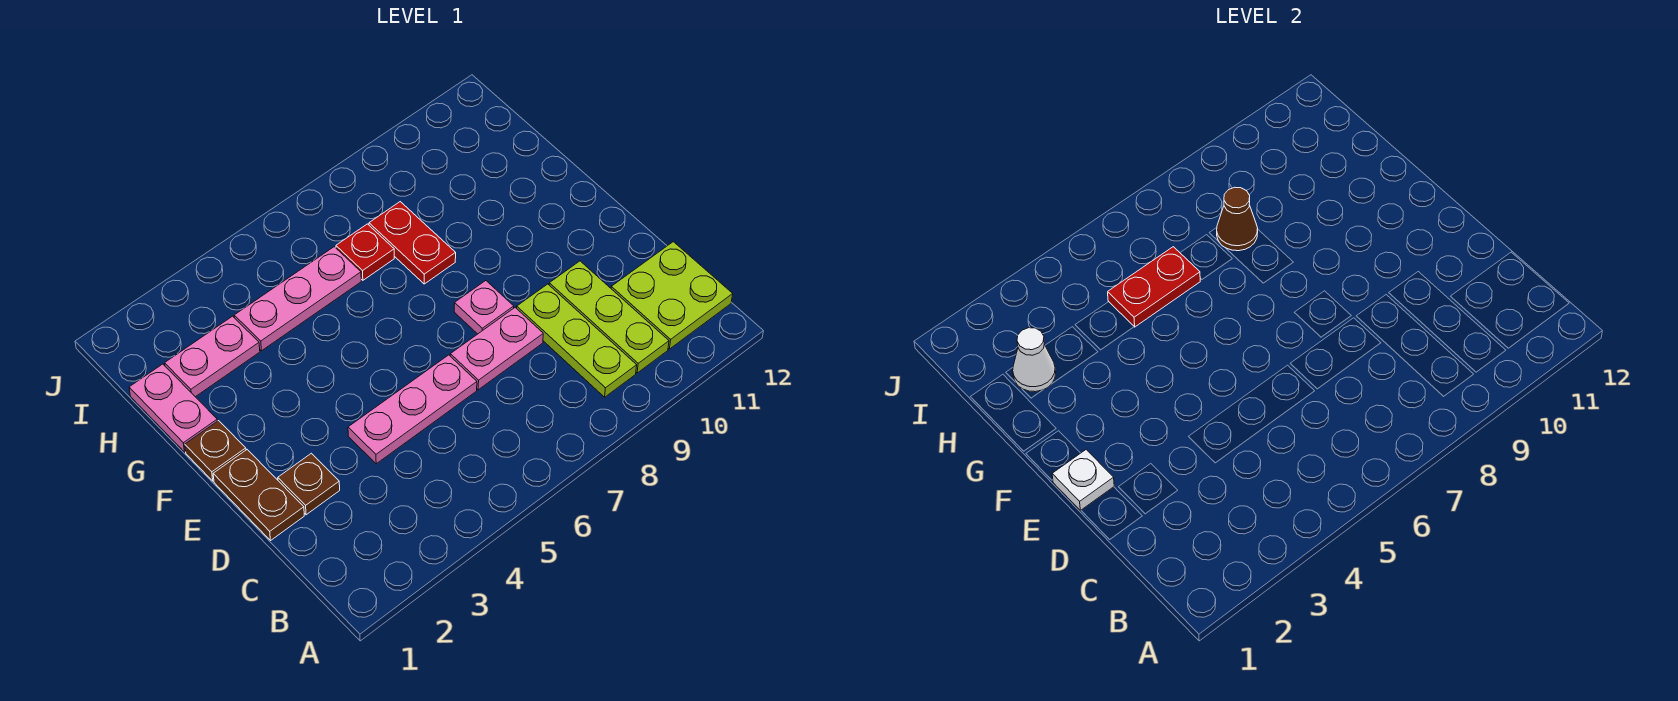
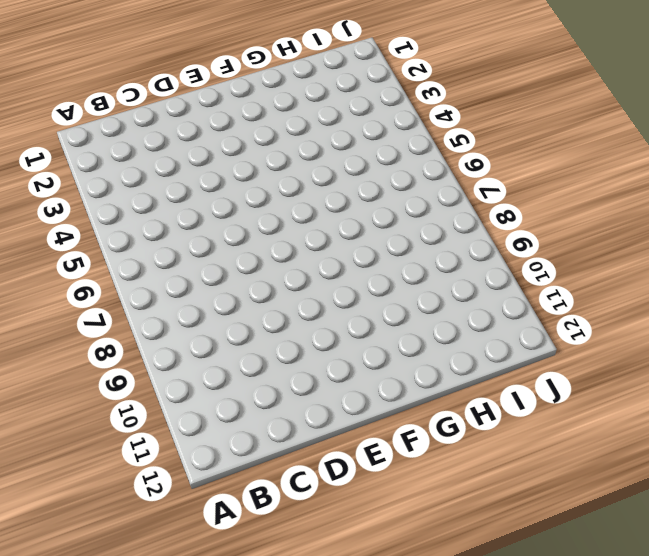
none -> lime plate B9:D9 level 1
none -> lime plate B10:D10 level 1
none -> lime plate B11:C12 level 1

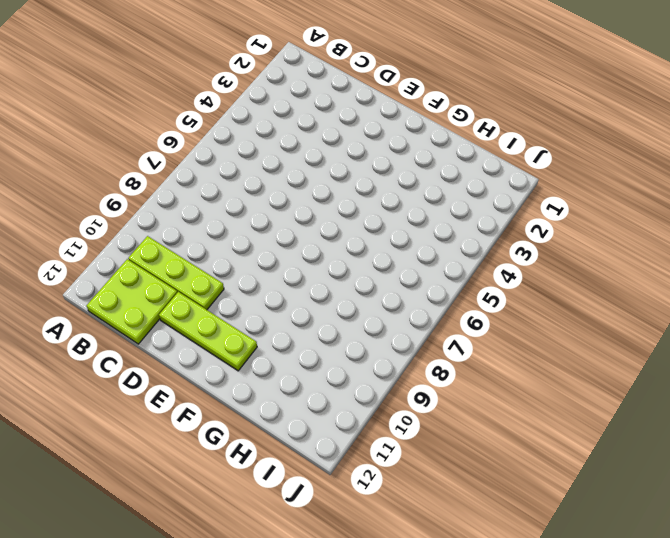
lime plate D11:F11 level 1 -> lime plate B9:D9 level 1
none -> brown plate D1:E1 level 1
none -> brown plate D2 level 1
none -> pink plate D4:D6 level 1

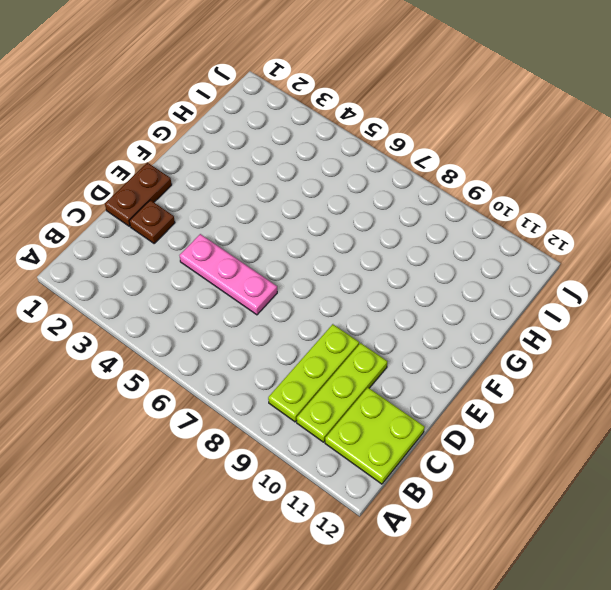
none -> pink plate D7:D8 level 1
none -> pink plate E8 level 1
none -> brown plate F1 level 1

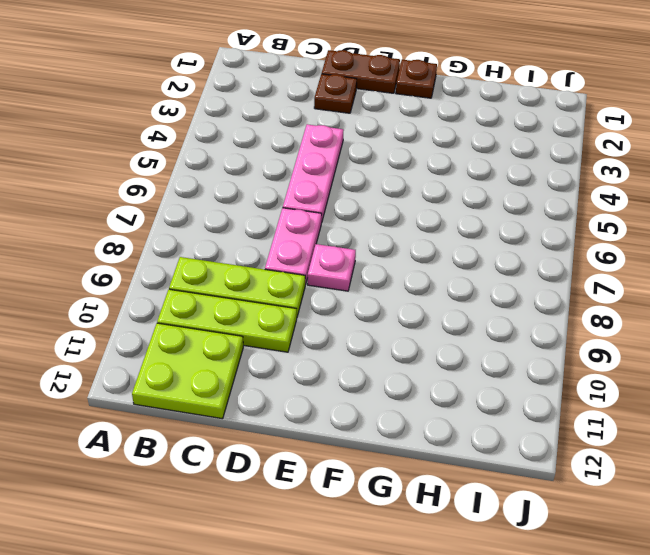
none -> pink plate G1:H1 level 1
none -> red plate G8:H8 level 1
none -> pink plate H2:H3 level 1

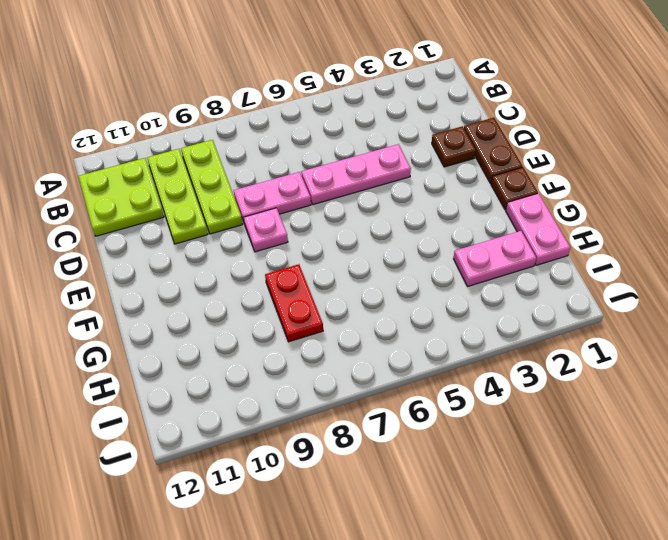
none -> pink plate H4:H6 level 1
none -> red plate H7 level 1
none -> white plate E1 level 2

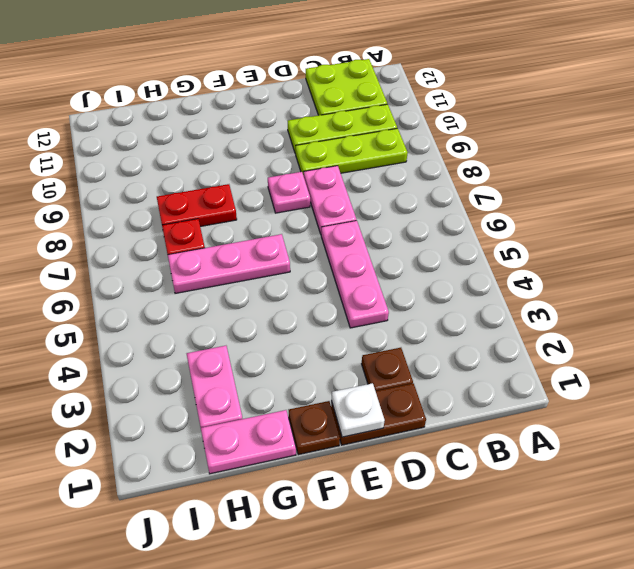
pink plate F6:H6 level 1 -> pink plate H4:H6 level 1
none -> white cone H2 level 2
none -> red plate H5:H6 level 2
none -> brown cone H8 level 2

